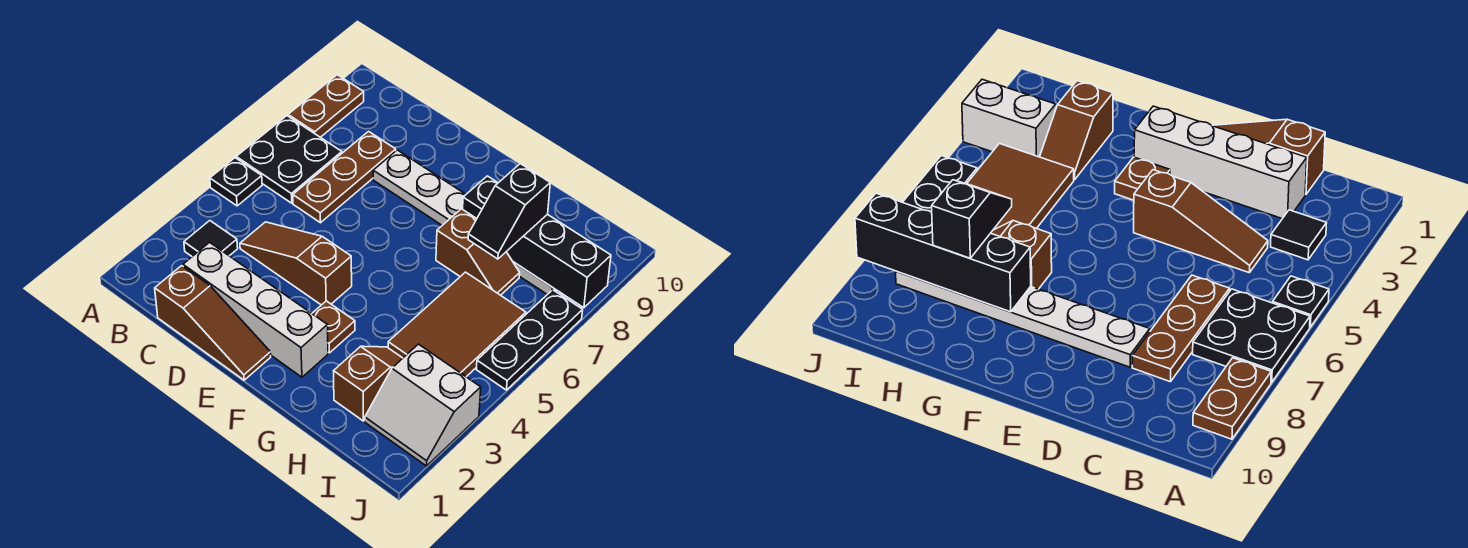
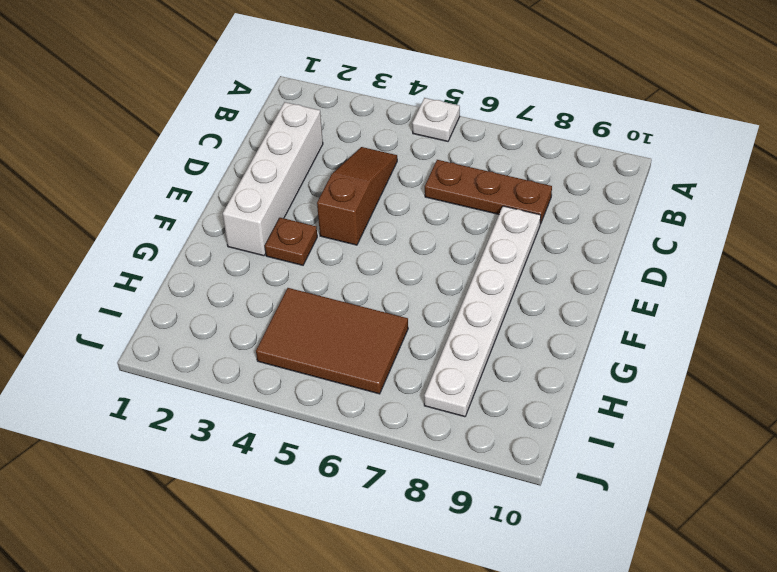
white plate A5 level 1 -> black plate A5 level 1
none -> black plate A6:B7 level 1
none -> brown plate A8:A9 level 1
none -> black tile B3 level 1

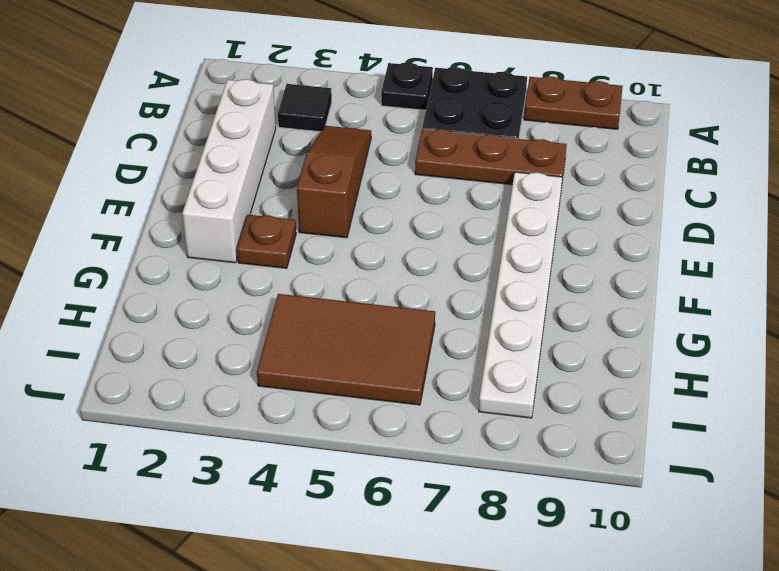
none -> brown slope C1:E1 level 1 top C
none -> brown slope G7:H7 level 1 top G
none -> brown slope H2:H3 level 1 top 2

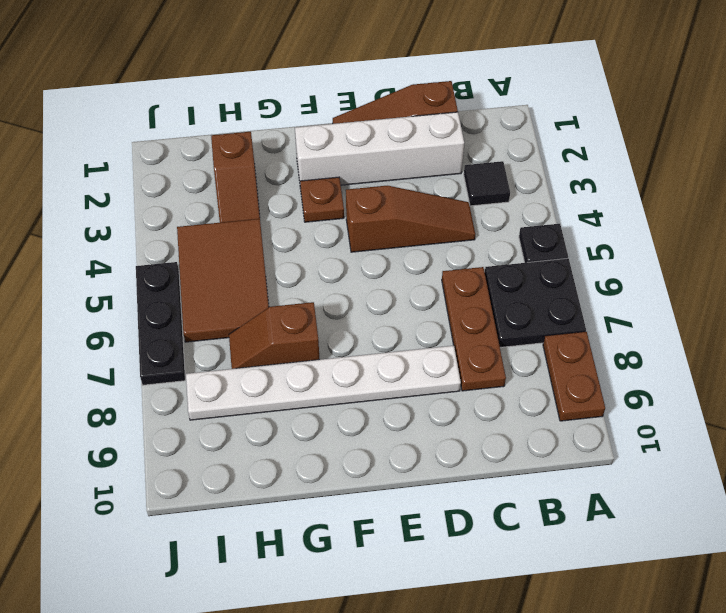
none -> white slope I2:J3 level 1 top 3
none -> black brick G8:J8 level 2
none -> black slope H7:H8 level 3 top 8

